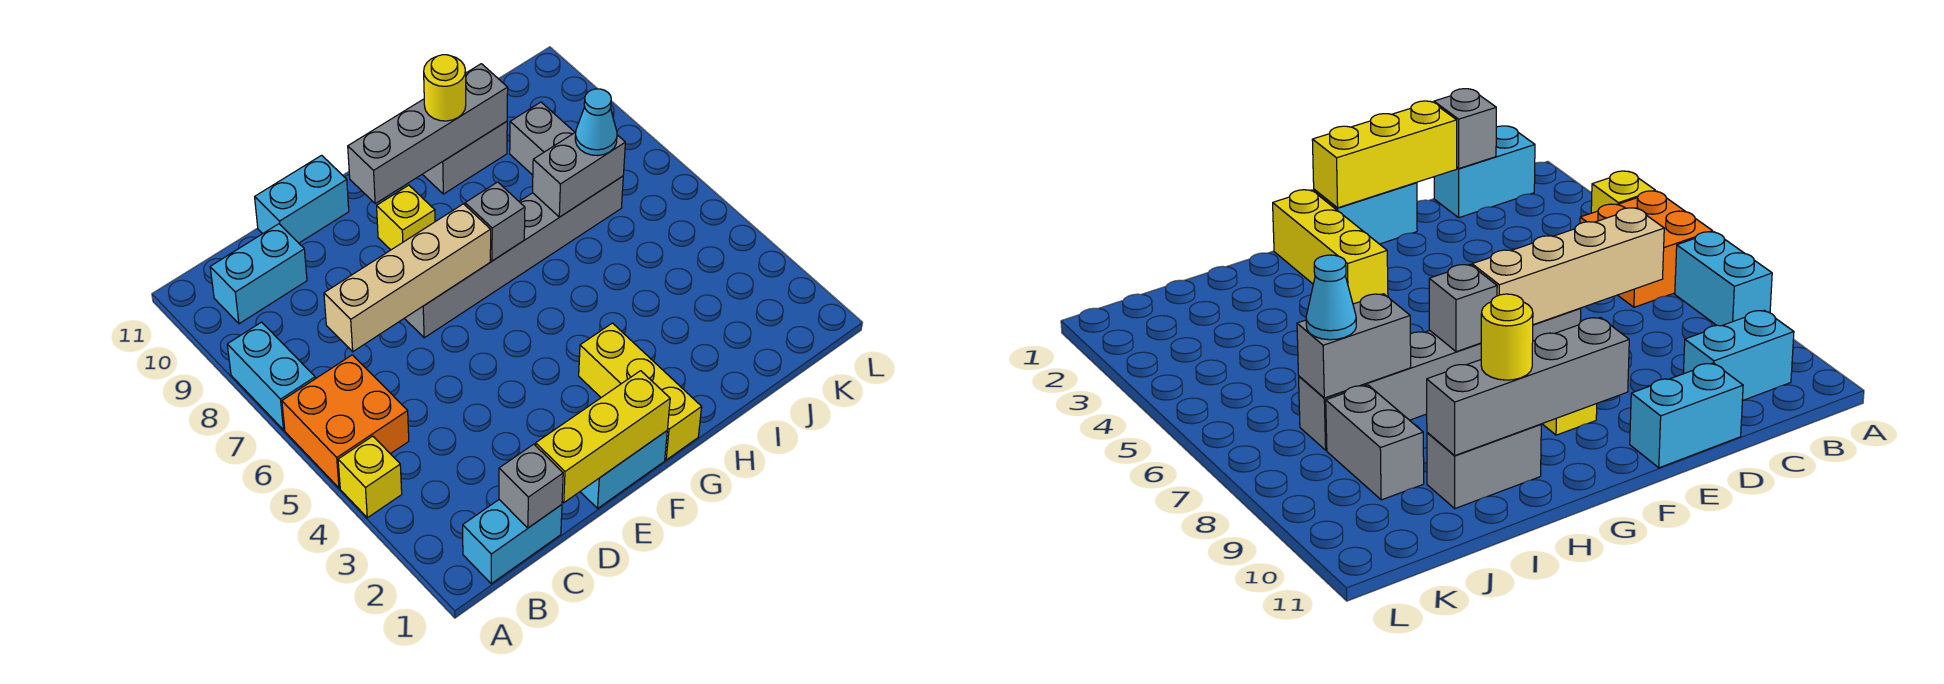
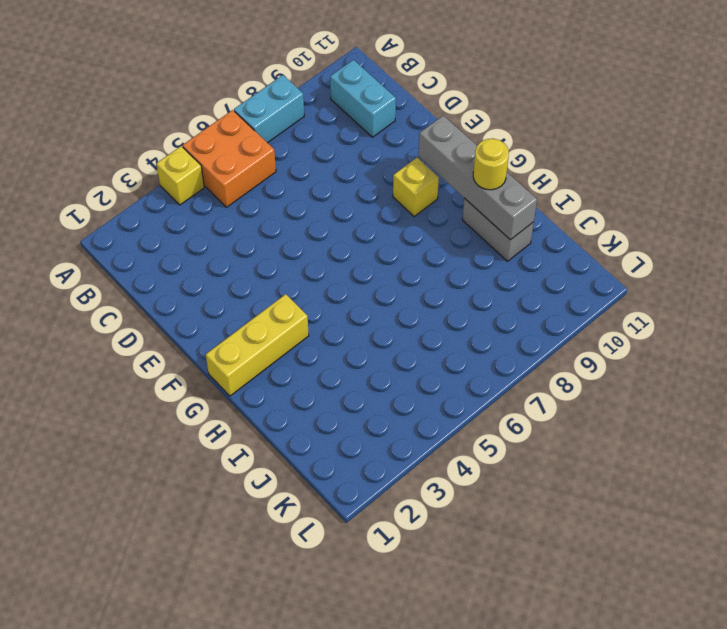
none -> cyan brick B1:C1 level 1
none -> cyan brick D11:E11 level 1
none -> cyan brick E1:F1 level 1

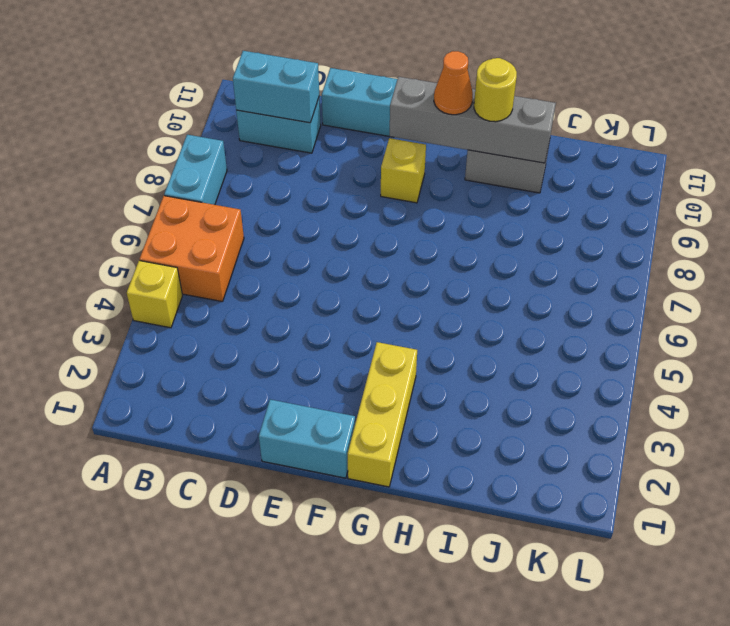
cyan brick B10:C10 level 2 -> cyan brick B1:C1 level 1
orange cone G10 level 3 -> none
none -> grey brick E7:J7 level 1
none -> grey brick J8:J9 level 1
none -> grey brick C1 level 2

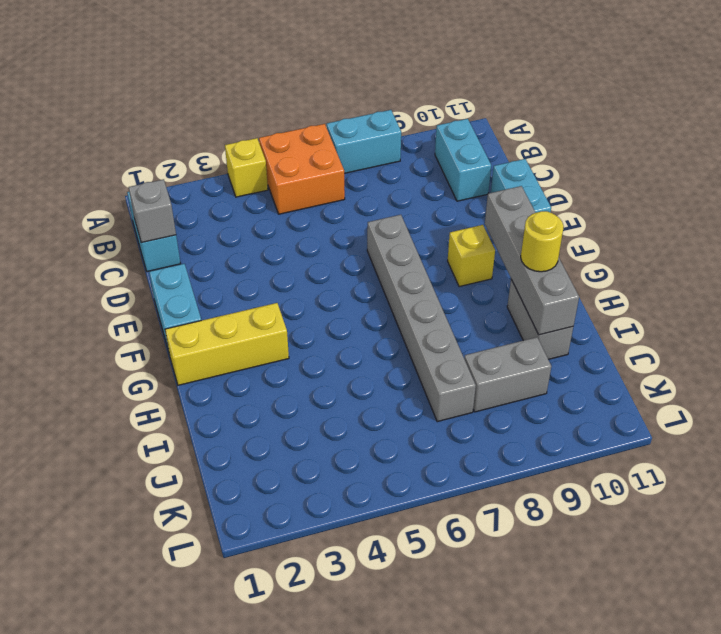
none -> tan brick C7:F7 level 2
none -> yellow brick D1:F1 level 2
none -> grey brick G7 level 2

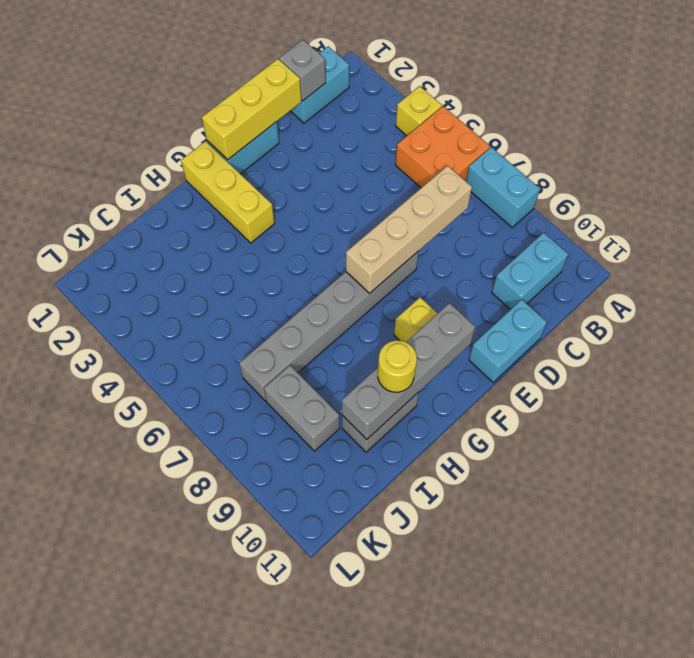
none -> grey brick G7 level 2
none -> grey brick I7:J7 level 2
none -> cyan cone J7 level 3

